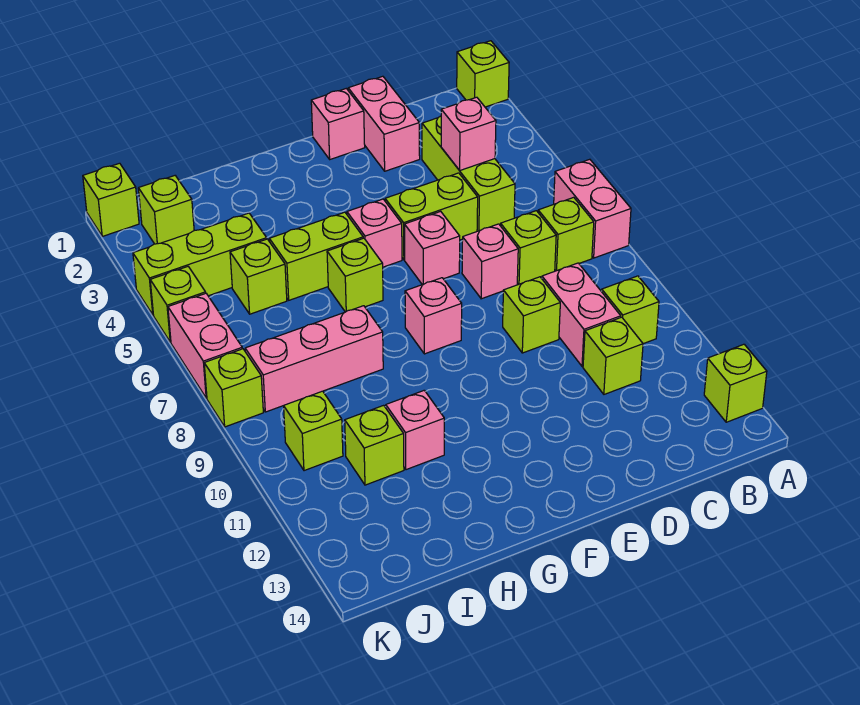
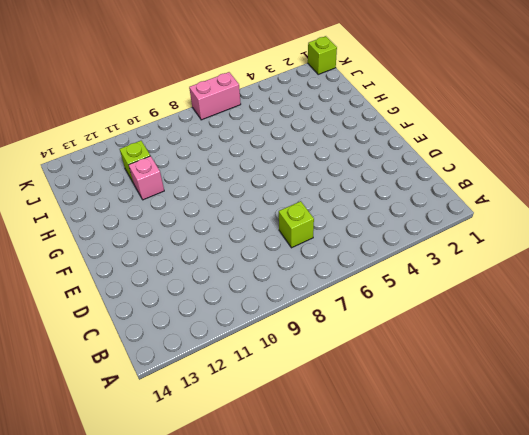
none -> lime brick A1 level 1
none -> pink brick A6:A7 level 1
none -> lime brick A13 level 1
none -> lime brick B7 level 1

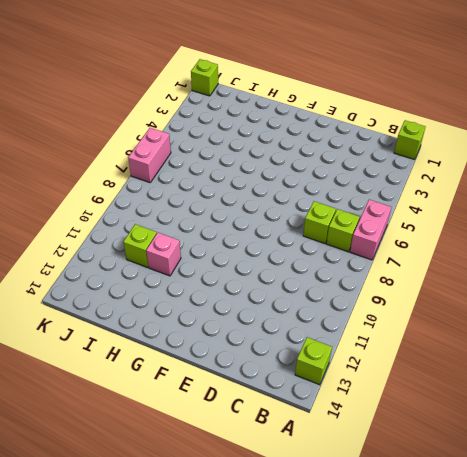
none -> lime brick B10 level 1
none -> lime brick C3:C5 level 1
none -> pink brick C9:C10 level 1
none -> lime brick C11 level 1

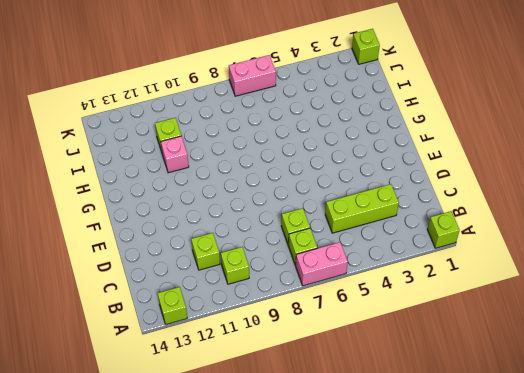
none -> pink brick C9:C10 level 1
none -> pink brick D1:D2 level 1
none -> lime brick D5:E5 level 1
none -> pink brick D7 level 1

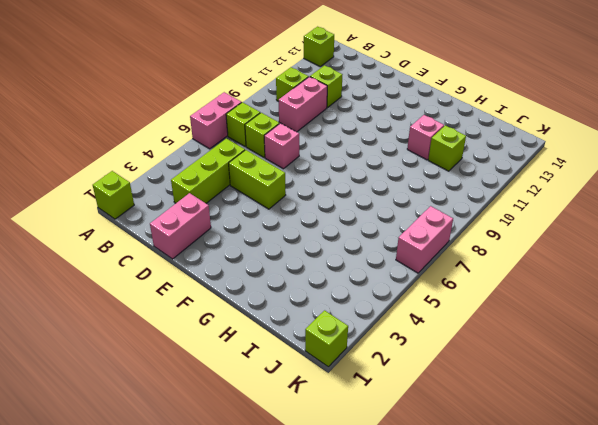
none -> lime brick D9 level 1
none -> pink brick E1 level 1
none -> pink brick E6 level 1
none -> pink brick F5 level 1

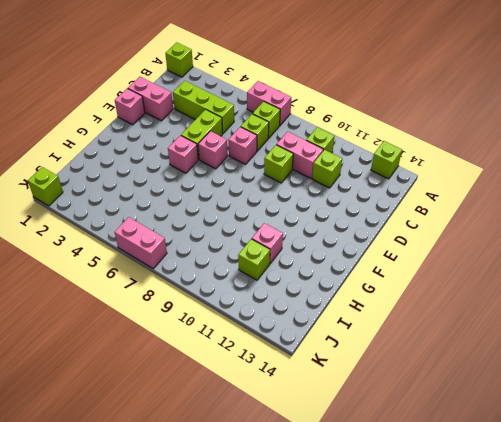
none -> pink brick F8 level 1
none -> lime brick G5:H5 level 1
none -> lime brick G6 level 1
none -> pink brick H8:J8 level 1

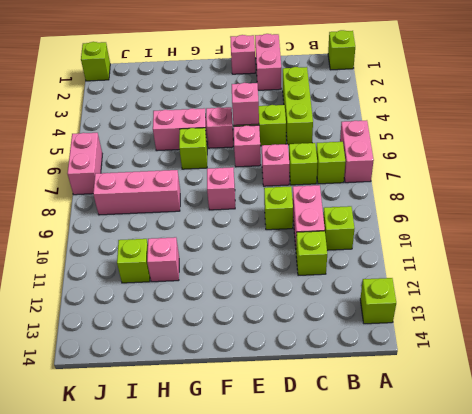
pink brick E5 level 2 -> pink brick C4 level 2
pink brick G5:H5 level 1 -> lime brick G5:H5 level 1
none -> lime brick I4:K4 level 1
none -> lime brick I5 level 1
none -> lime brick J2 level 1
none -> lime brick J10 level 1

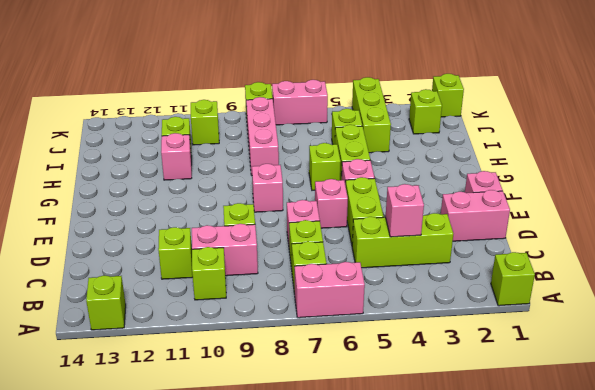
none -> lime brick K5 level 1

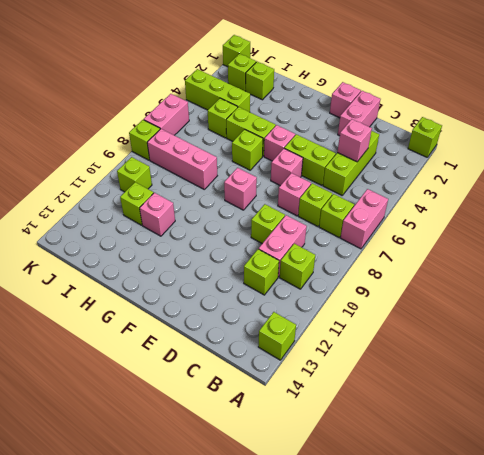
lime brick I2 level 1 -> lime brick K5 level 1

